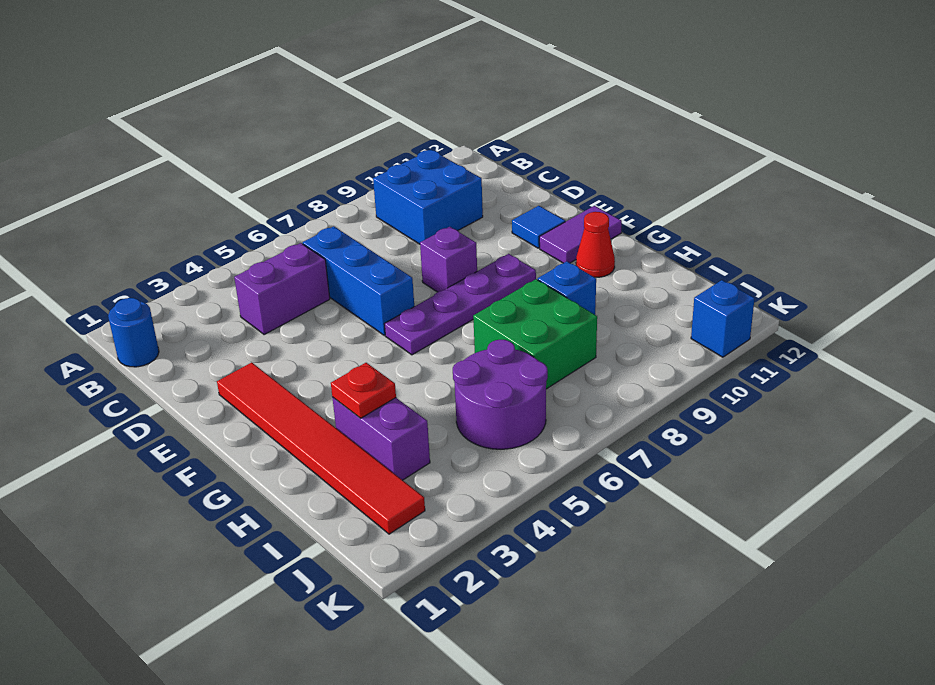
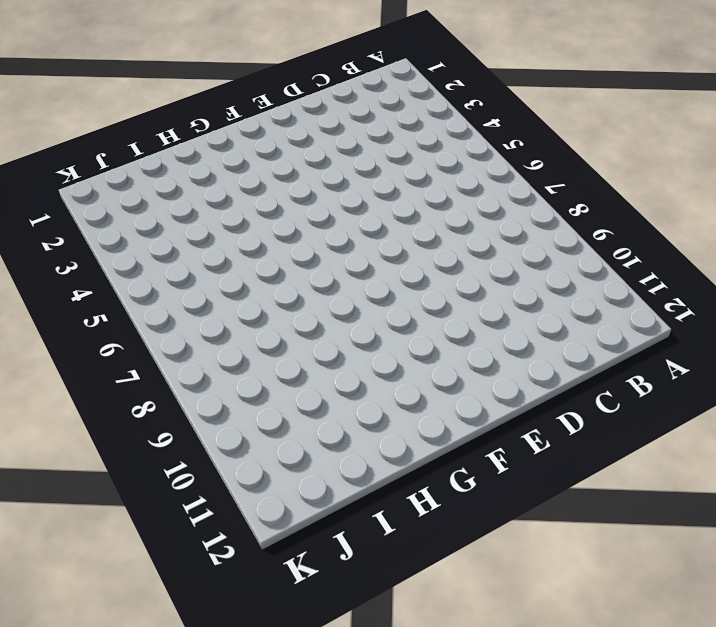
none -> blue round brick B1 level 1
none -> blue brick B9:C10 level 1
none -> purple brick C4:C5 level 1

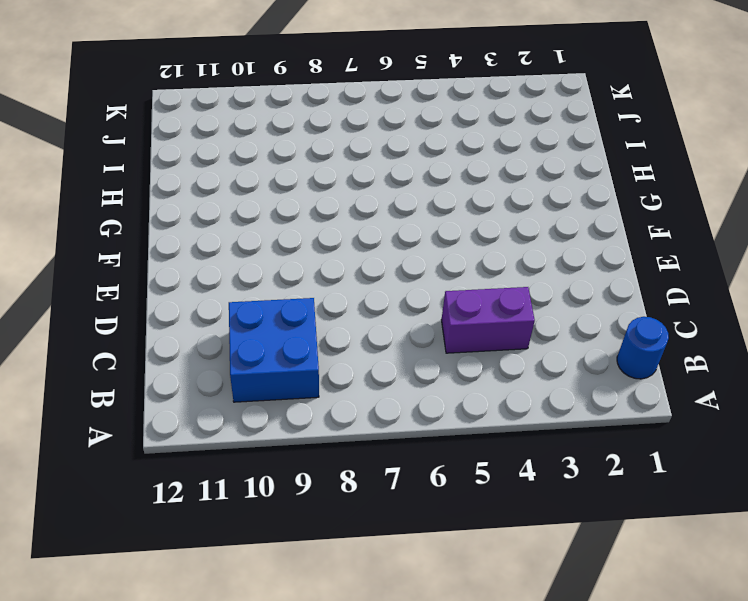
none -> blue brick C6:E6 level 1
none -> red tile E2:J2 level 1
none -> purple brick E8 level 1

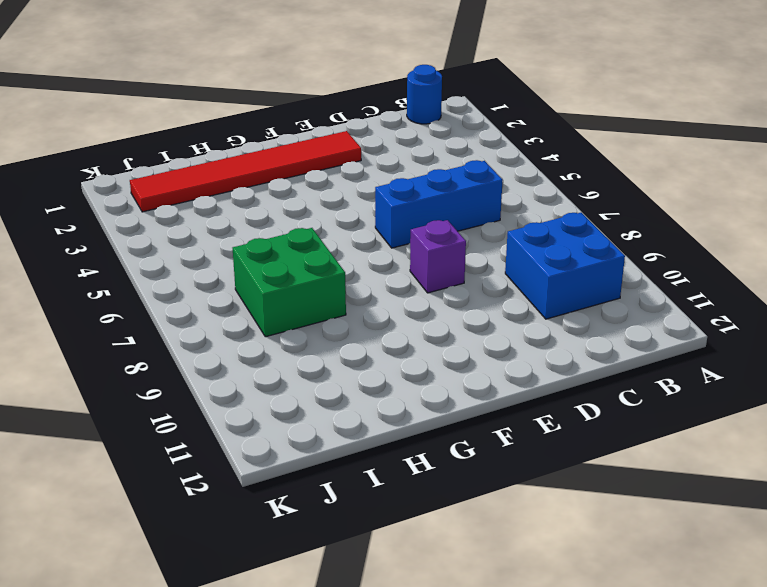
none -> purple brick C4:C5 level 1
none -> blue tile E11 level 1
none -> purple plate F6:F9 level 1

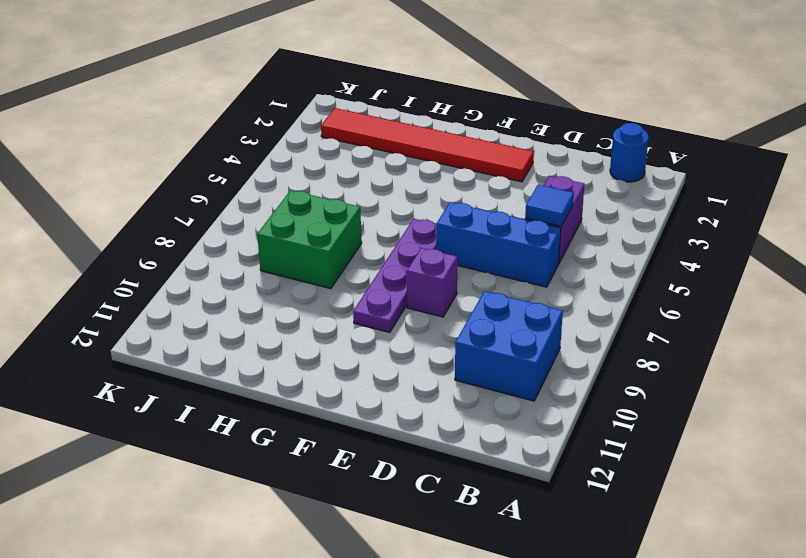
blue tile C5 level 2 -> blue tile E11 level 1
none -> purple tile F11:F12 level 1
none -> red cone G11 level 1
none -> purple brick H3:I3 level 1

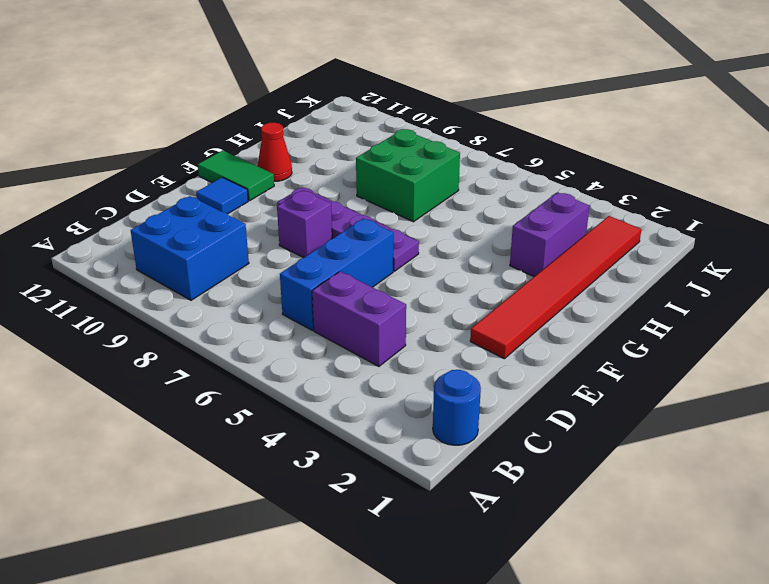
green tile F11:F12 level 1 -> purple tile F11:F12 level 1
none -> blue brick H9 level 1
none -> purple round brick I5:J6 level 1
none -> blue brick K11 level 1

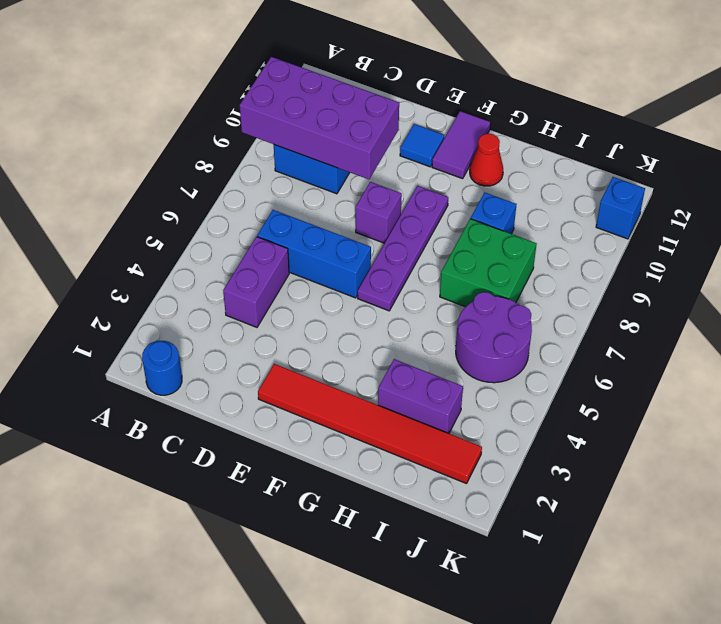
purple brick A9:D10 level 2 -> none
none -> red plate H3 level 2

